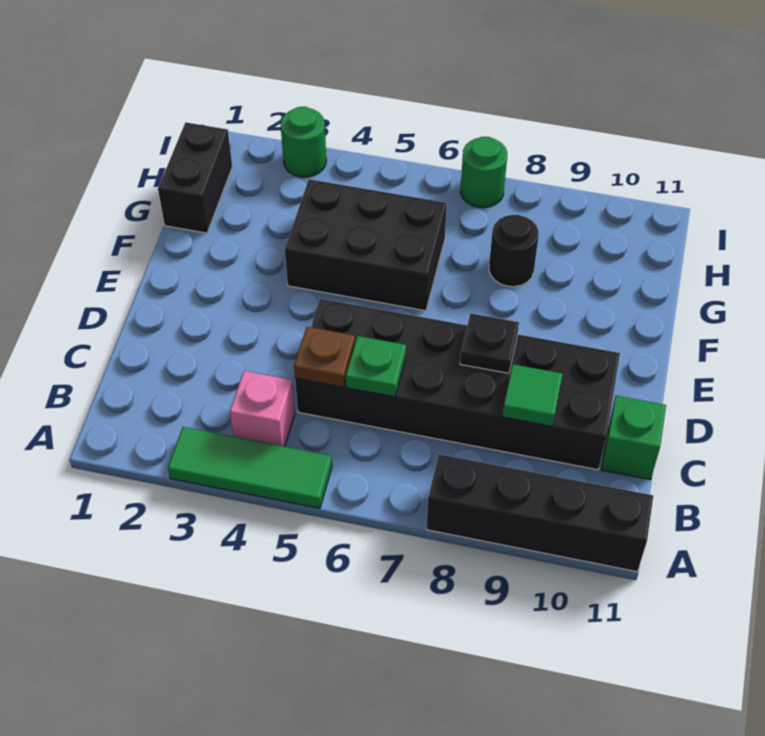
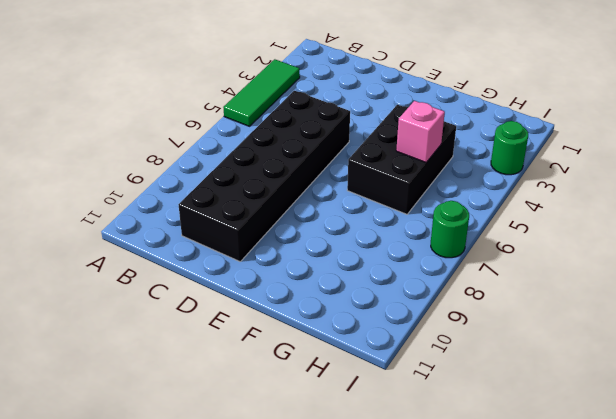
pink brick G5 level 2 -> pink brick B4 level 1
none -> black brick A8:A11 level 1
none -> green brick C11 level 1
none -> black brick G1:H1 level 1

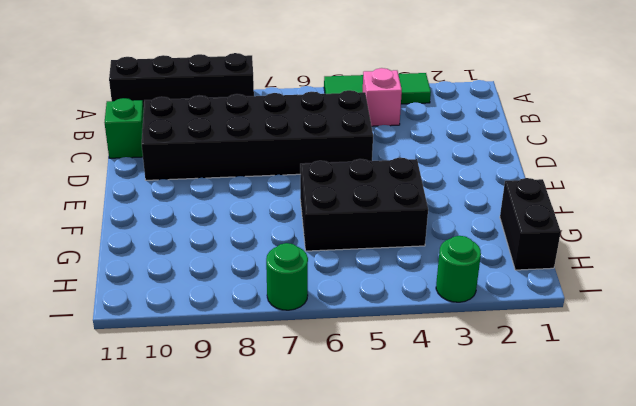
none -> black round brick G8 level 1
none -> brown plate C5 level 2
none -> green plate C6 level 2

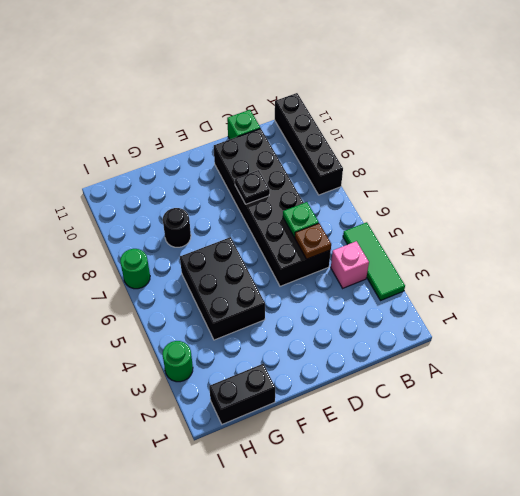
none -> green tile C9 level 2

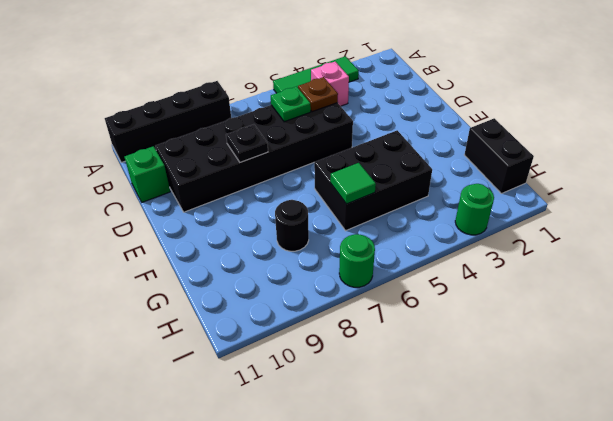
green tile G6 level 2 -> green tile C9 level 2

